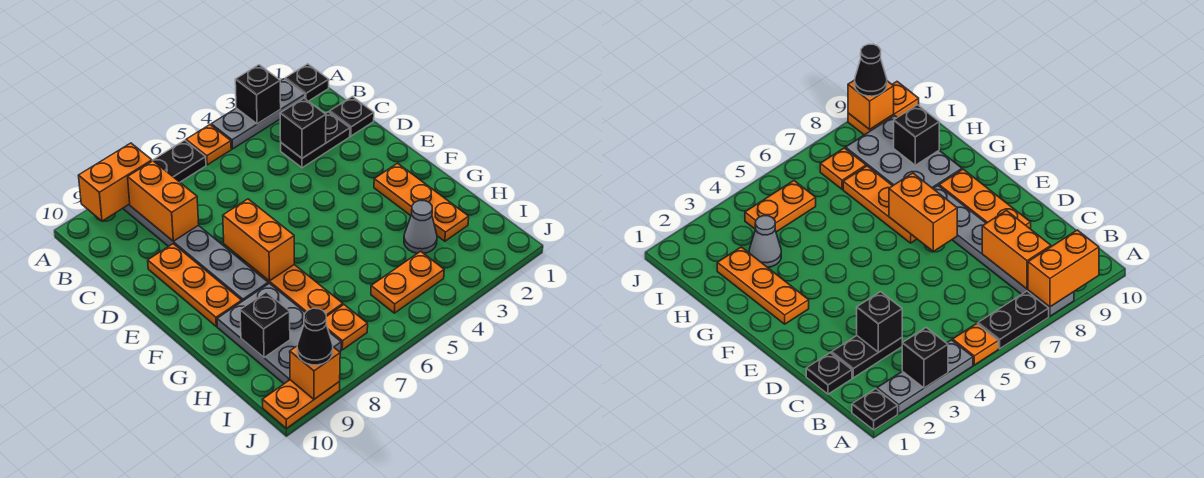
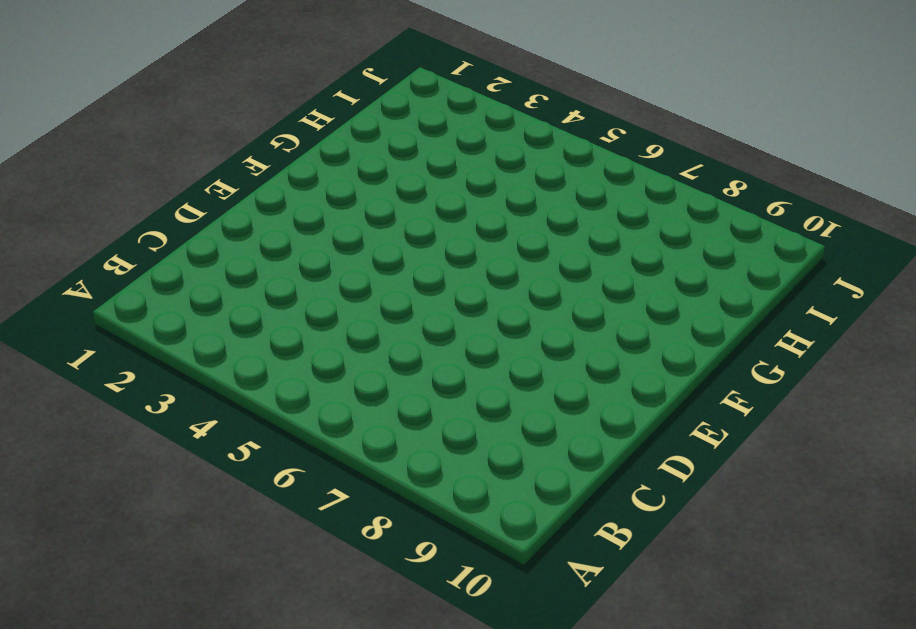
none -> black plate A1 level 1
none -> grey plate A2:A4 level 1
none -> orange plate A5 level 1

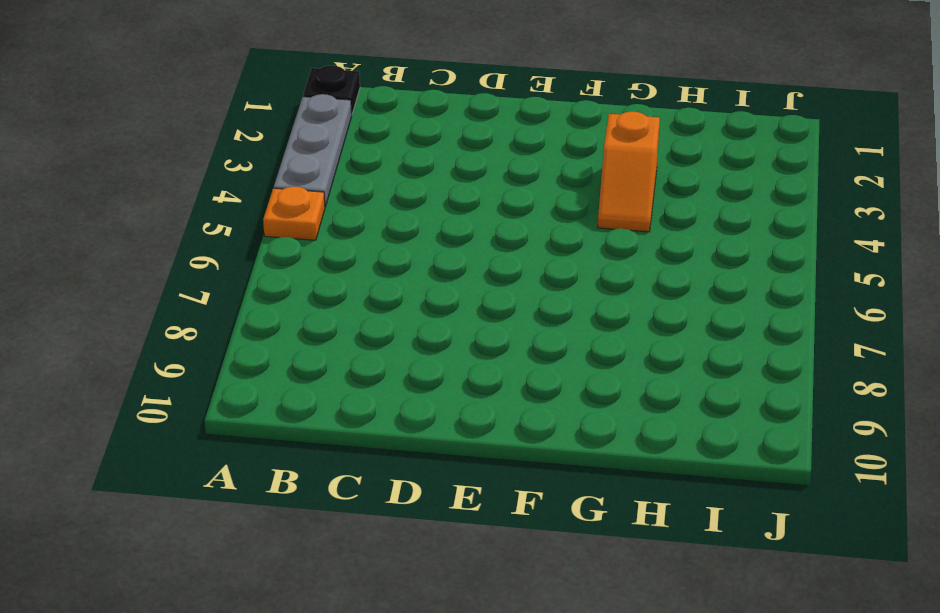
orange slope G3:G4 level 1 top 3 -> none
none -> black plate A6:A7 level 1
none -> grey plate A8:F8 level 1
none -> black plate C1 level 1

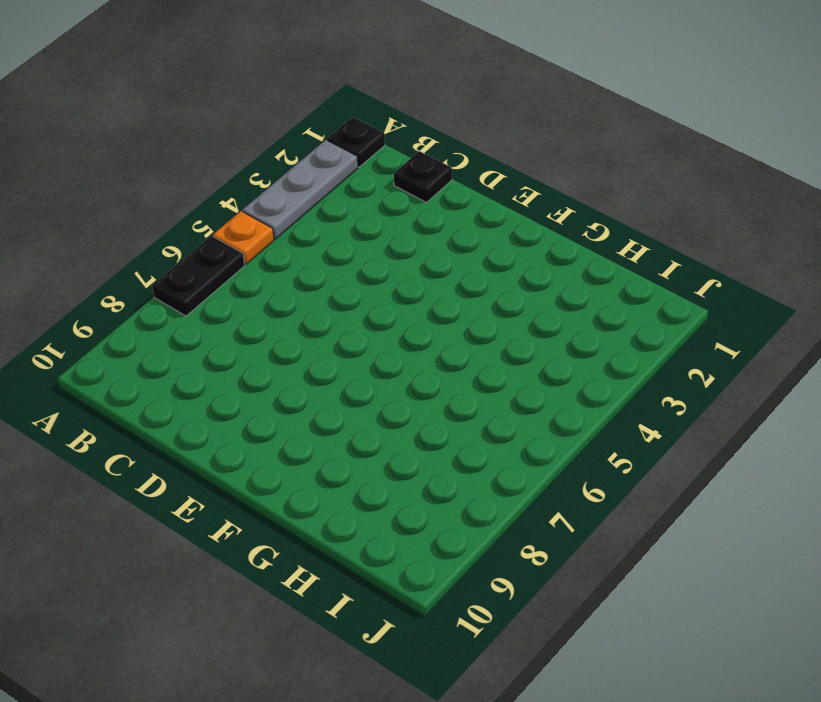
none -> grey plate A8:F8 level 1
none -> black plate C2:C3 level 1
none -> orange plate D9:F9 level 1

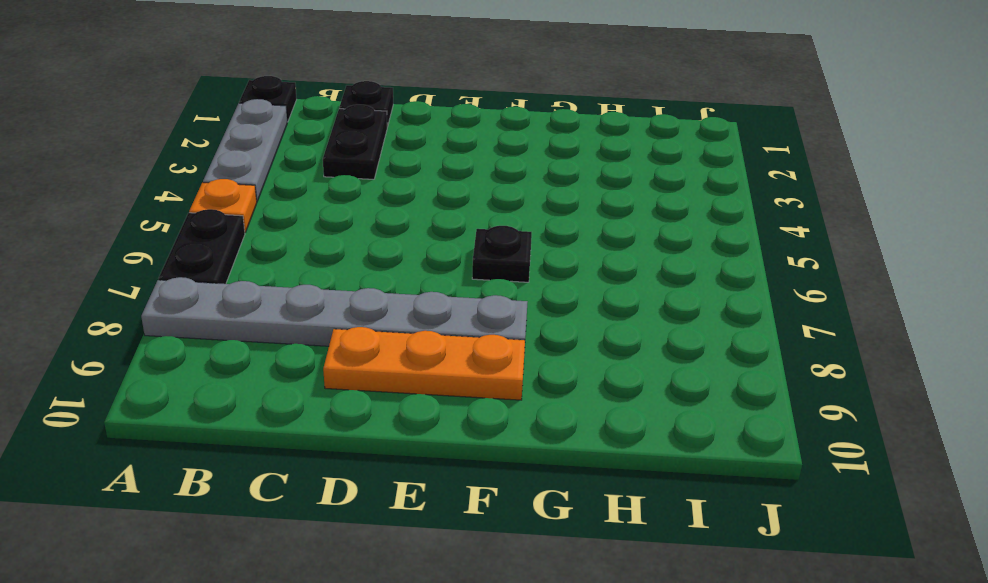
black plate F6 level 1 -> none
none -> orange plate F2:H2 level 1
none -> orange plate F7:H7 level 1
none -> grey plate G8:I9 level 1

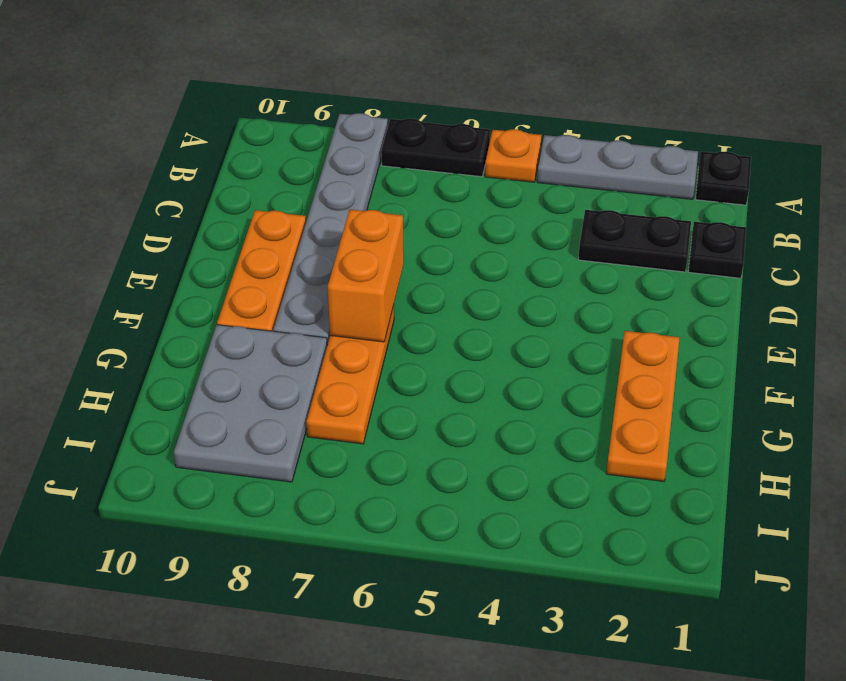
none -> grey cone H3 level 1
none -> orange plate I4:I5 level 1
none -> orange plate I7 level 1

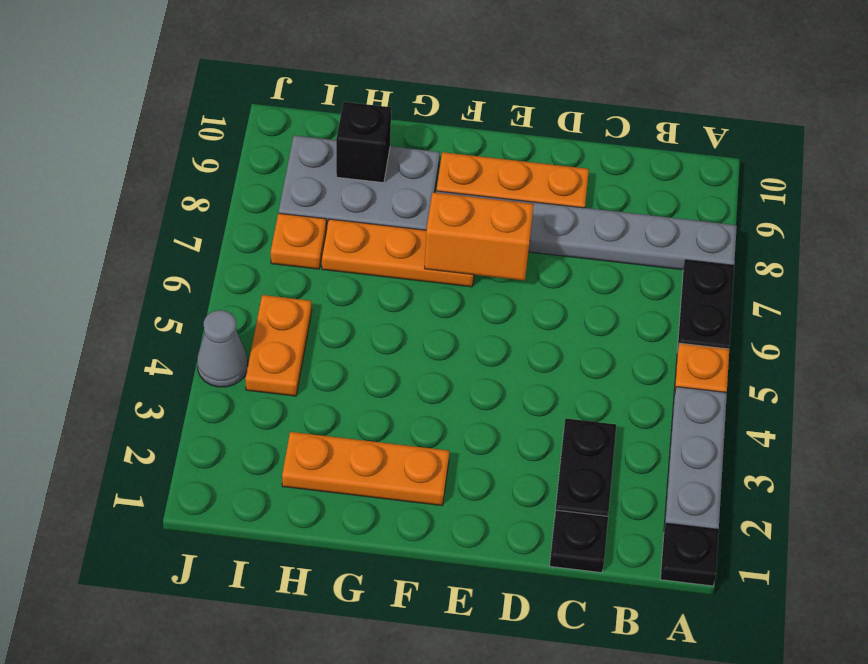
grey cone J4 level 1 -> grey cone H3 level 1
none -> orange plate J9:J10 level 1
none -> black brick A3 level 2
none -> orange brick A8:A9 level 2

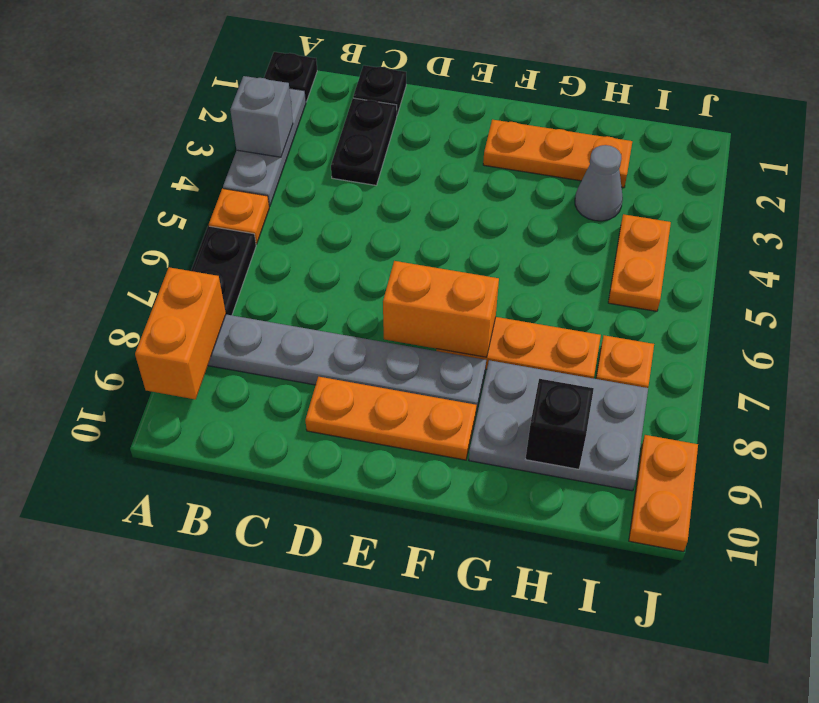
grey brick A3 level 2 -> black brick A3 level 2
none -> orange brick B8:C8 level 2
none -> black brick C3 level 2
none -> orange brick J9 level 2

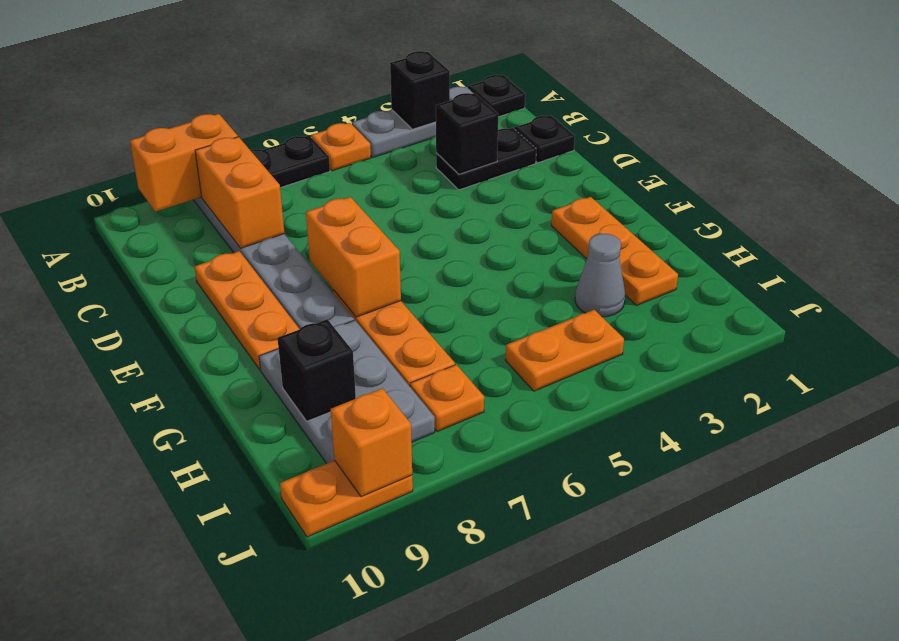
none -> black cone J9 level 3

